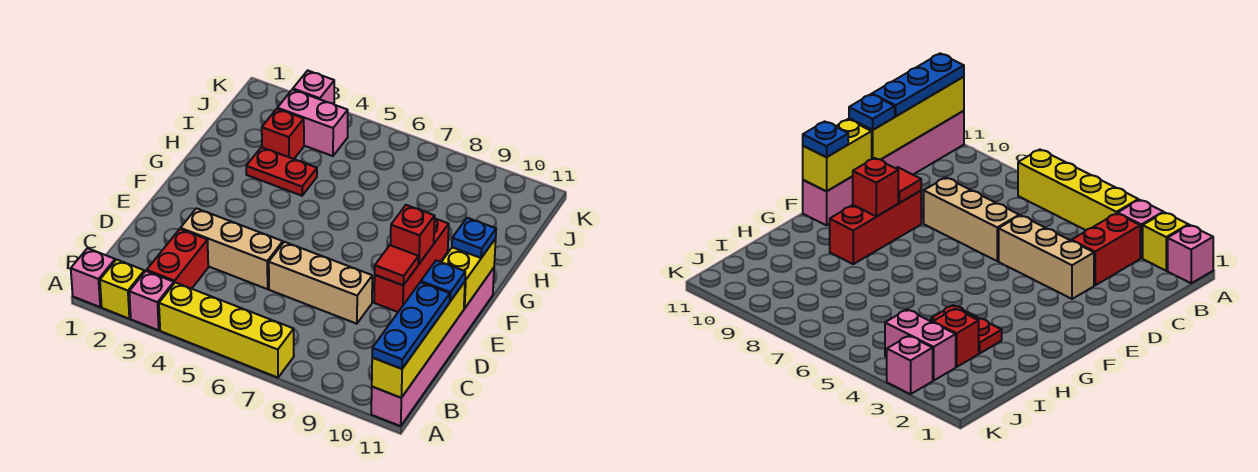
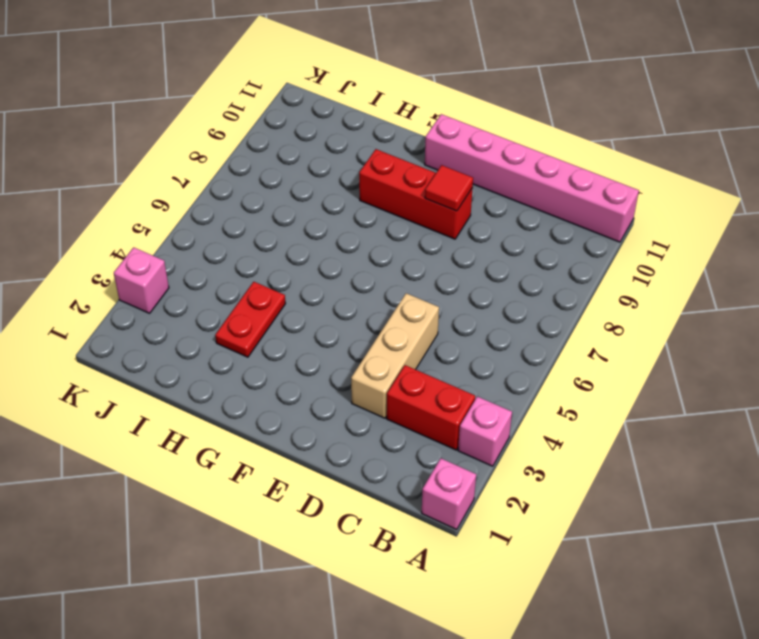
none -> yellow brick A2 level 1
none -> yellow brick A4:A7 level 1
none -> tan brick D6:D8 level 1

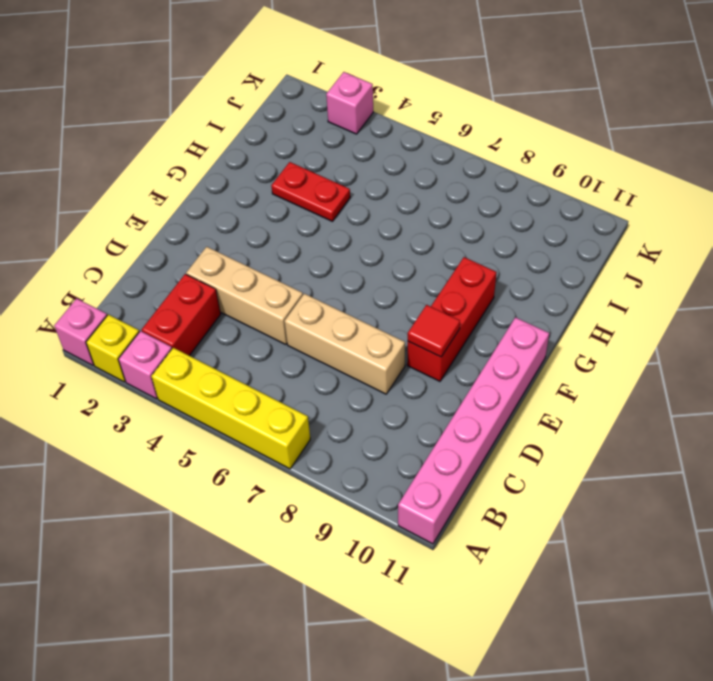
none -> red brick I3 level 1
none -> pink brick J3:J4 level 1
none -> yellow brick A11:D11 level 2

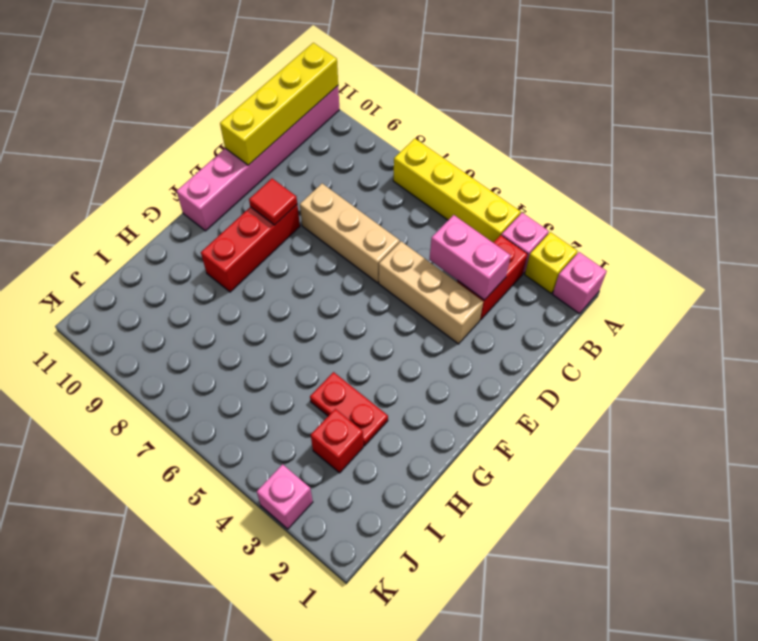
pink brick C3:C4 level 2 -> pink brick J3:J4 level 1
none -> yellow brick E11:F11 level 2
none -> red brick F9 level 2
none -> blue plate A11:C11 level 3

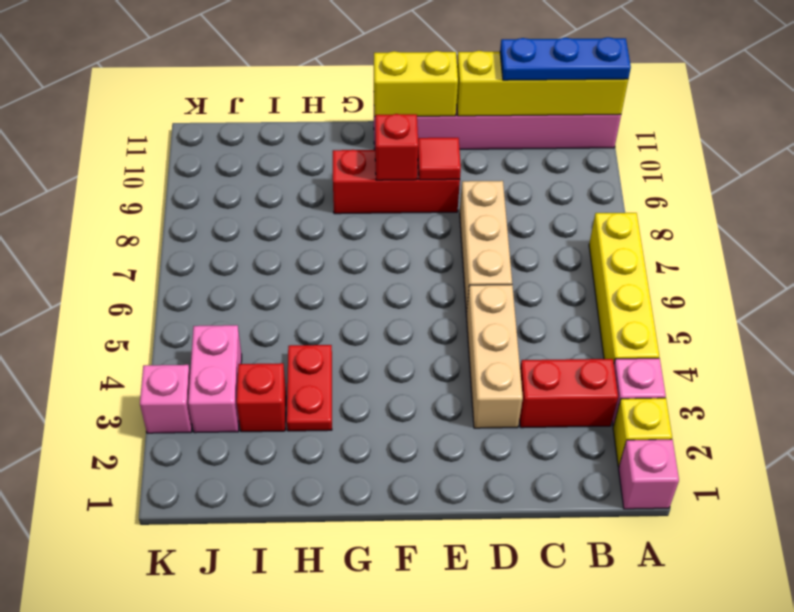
none -> blue plate D11 level 3
none -> blue plate F11 level 3

